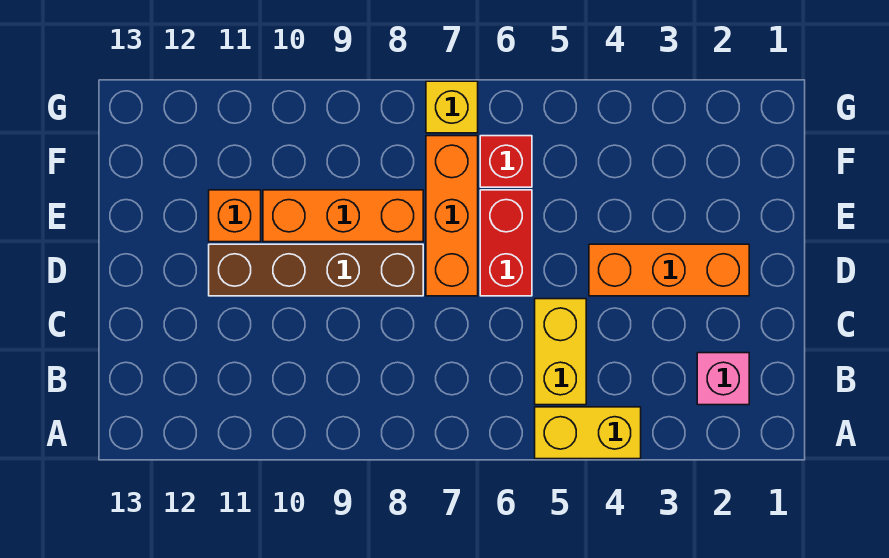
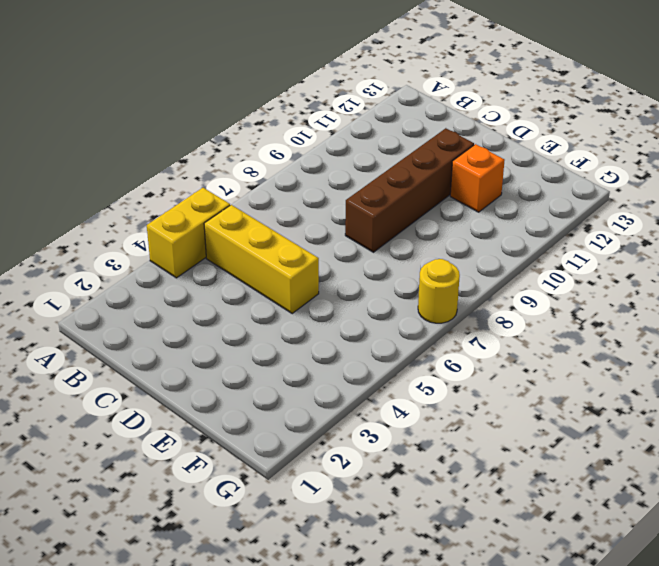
yellow brick B5:D5 level 1 -> yellow brick B5:C5 level 1
yellow round brick G7 level 1 -> yellow brick G7 level 1
none -> pink brick B2 level 1
none -> orange brick D2:D4 level 1

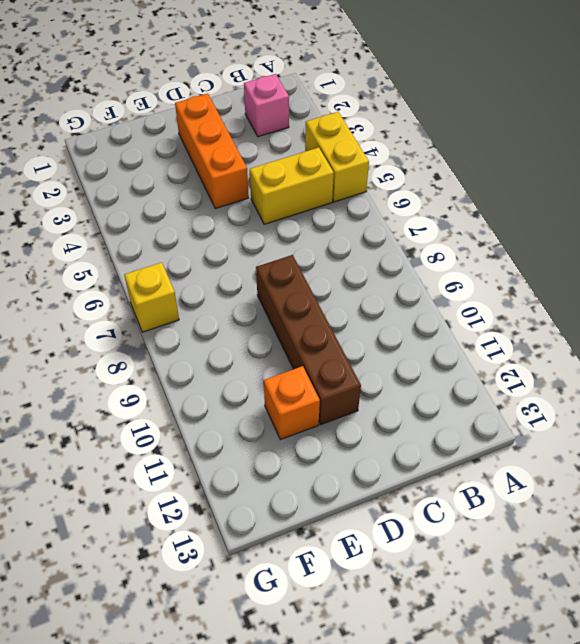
none -> red brick D6:E6 level 1
none -> orange brick D7:F7 level 1

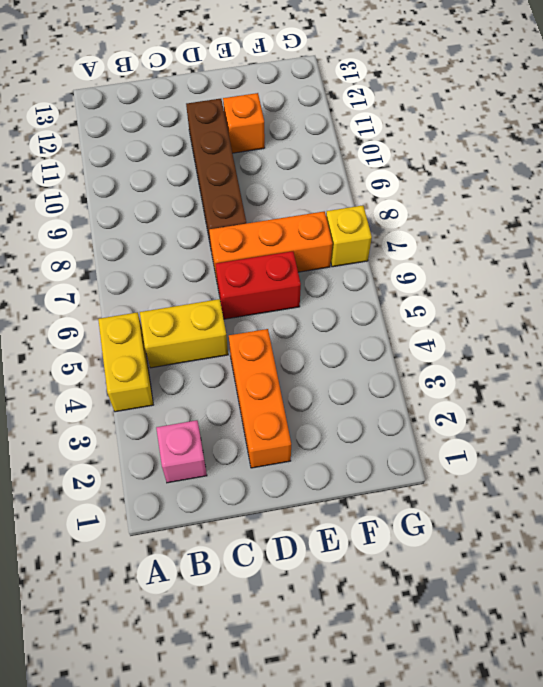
none -> orange brick E8:E10 level 1
none -> red brick F6 level 1

